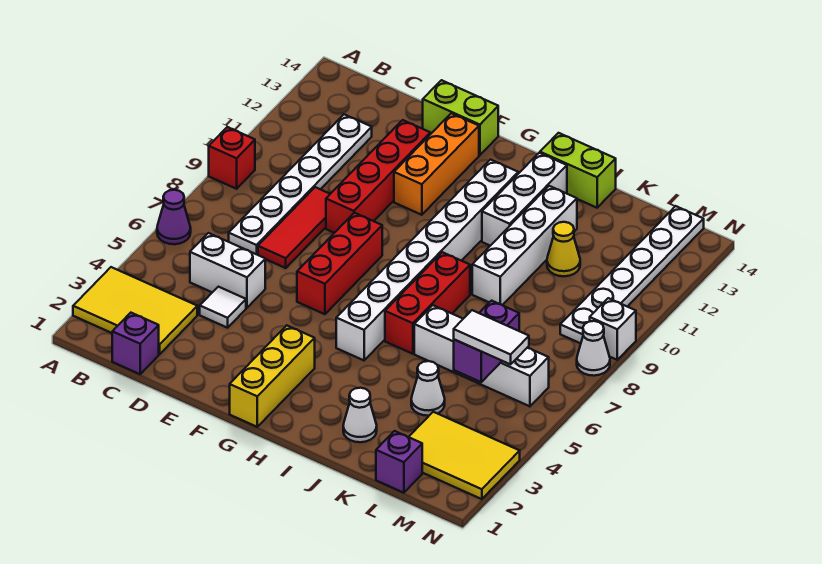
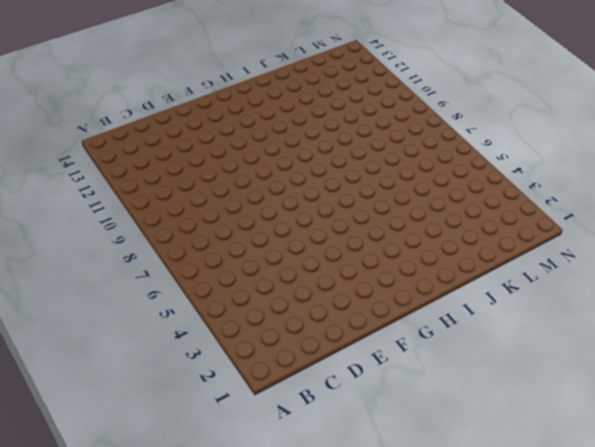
none -> yellow tile A2:C3 level 1
none -> purple cone A6 level 1
none -> red brick A9 level 1

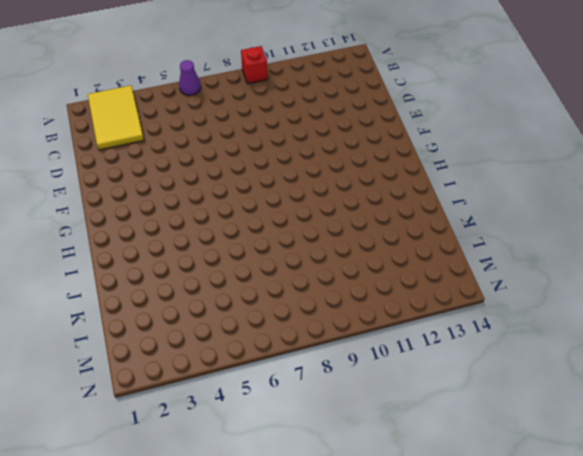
none -> purple brick C1 level 1
none -> white brick C5:D5 level 1
none -> white plate C7:C12 level 1

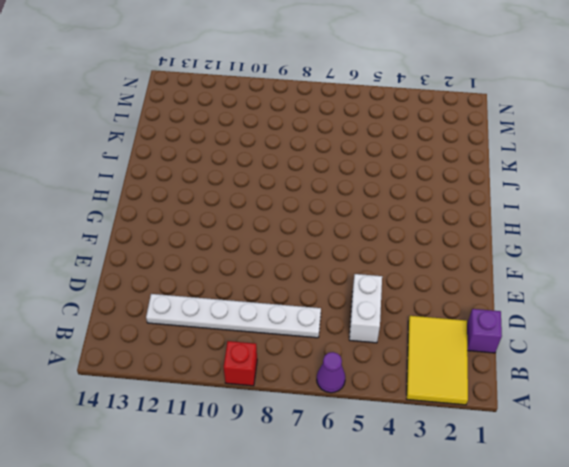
none -> white tile D4 level 1
none -> red tile D7:D9 level 1
none -> red brick E9:E12 level 1

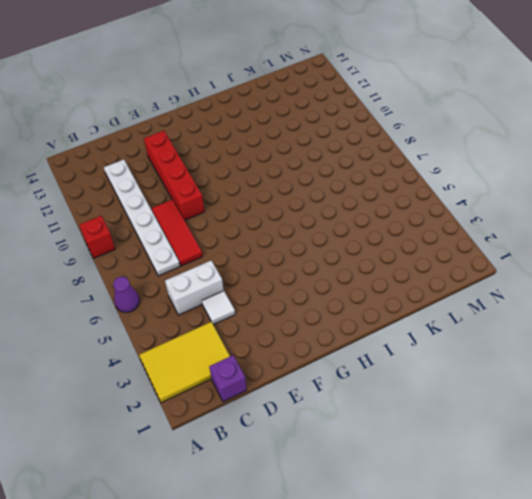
none -> lime brick E14:F14 level 1
none -> red brick F6:F8 level 1
none -> orange brick F11:F13 level 1

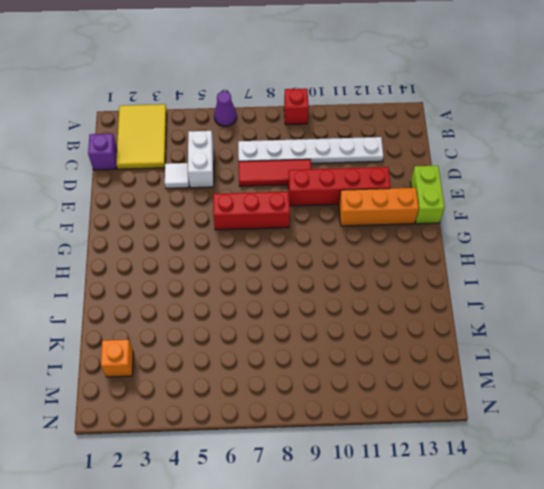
orange brick L2 level 1 -> yellow tile L2:N3 level 1
none -> yellow brick G1:G3 level 1
none -> white brick H5:H12 level 1
none -> red brick I6:I8 level 1

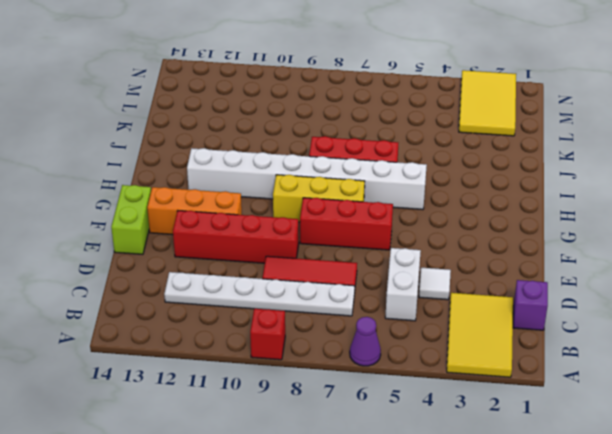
yellow brick G7:G9 level 1 -> yellow brick G1:G3 level 1
none -> white brick I11:I13 level 1
none -> lime brick I14:J14 level 1
none -> white cone J2 level 1

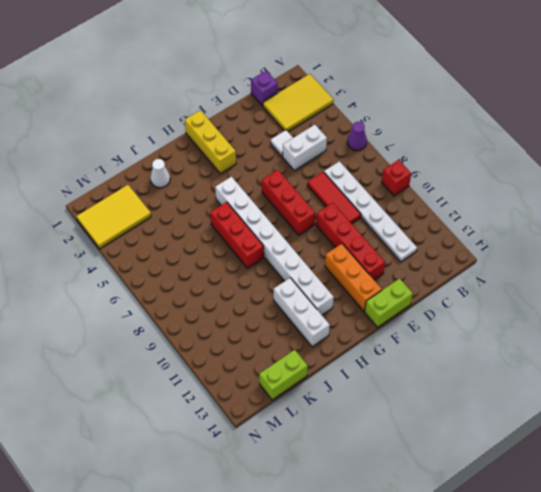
lime brick K14:L14 level 1 -> lime brick I14:J14 level 1
none -> white brick J6:M6 level 1
none -> white brick J9:J12 level 1
none -> white cone K4 level 1

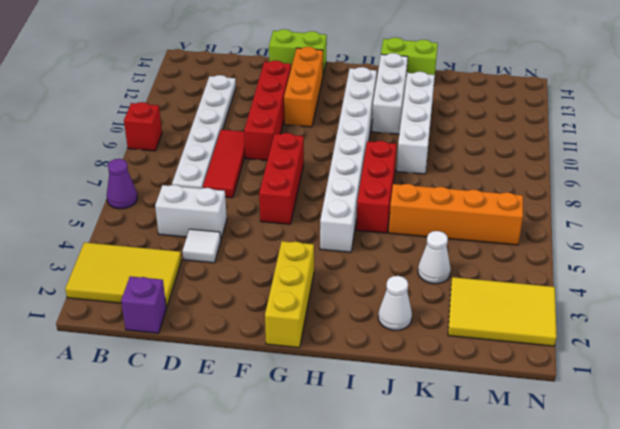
orange brick J6:M6 level 1 -> white brick J6:M6 level 1
none -> yellow cone K11 level 1
none -> purple brick L1 level 1
none -> white plate M9:M14 level 1

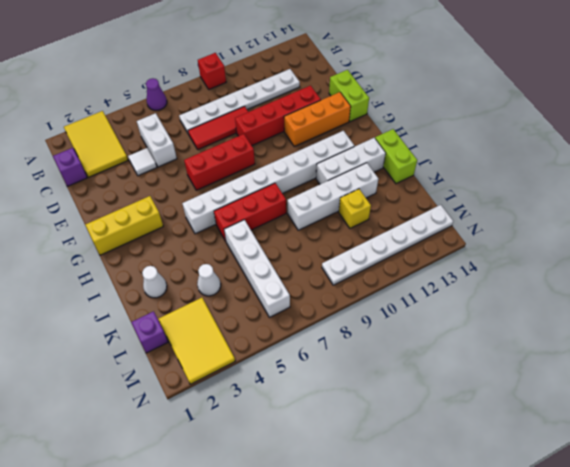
yellow brick K11 level 1 -> yellow cone K11 level 1
none -> white cone N8 level 1
none -> white brick N9 level 1
none -> purple brick L5:L6 level 2

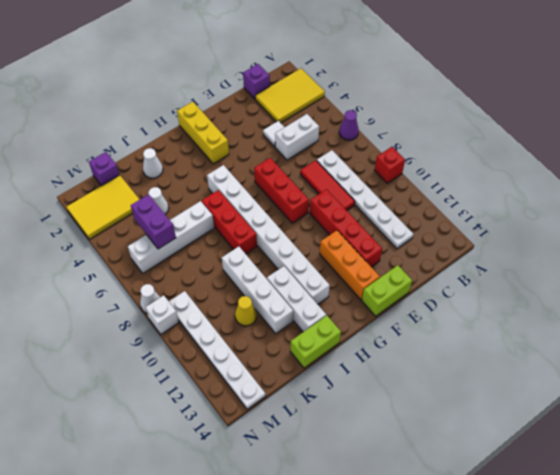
none -> white tile L5:M5 level 3

